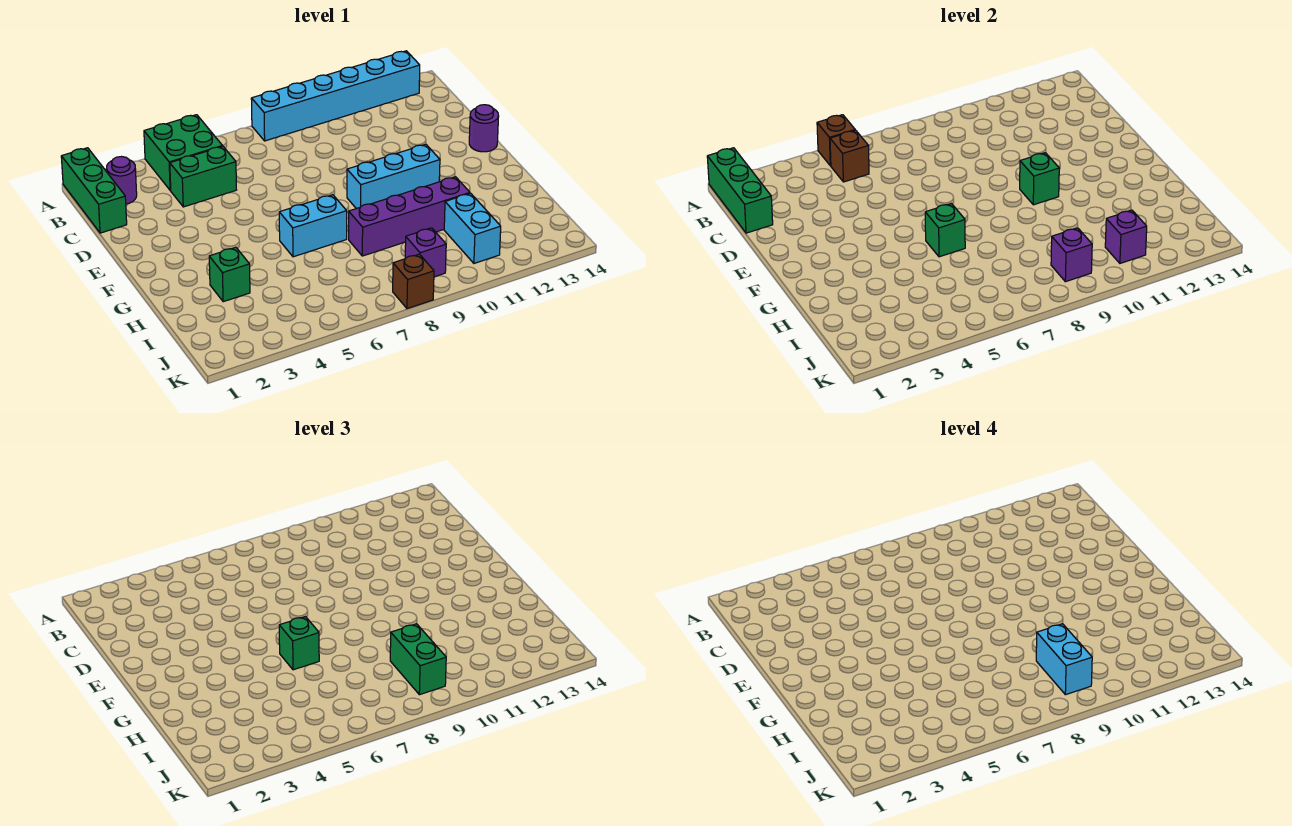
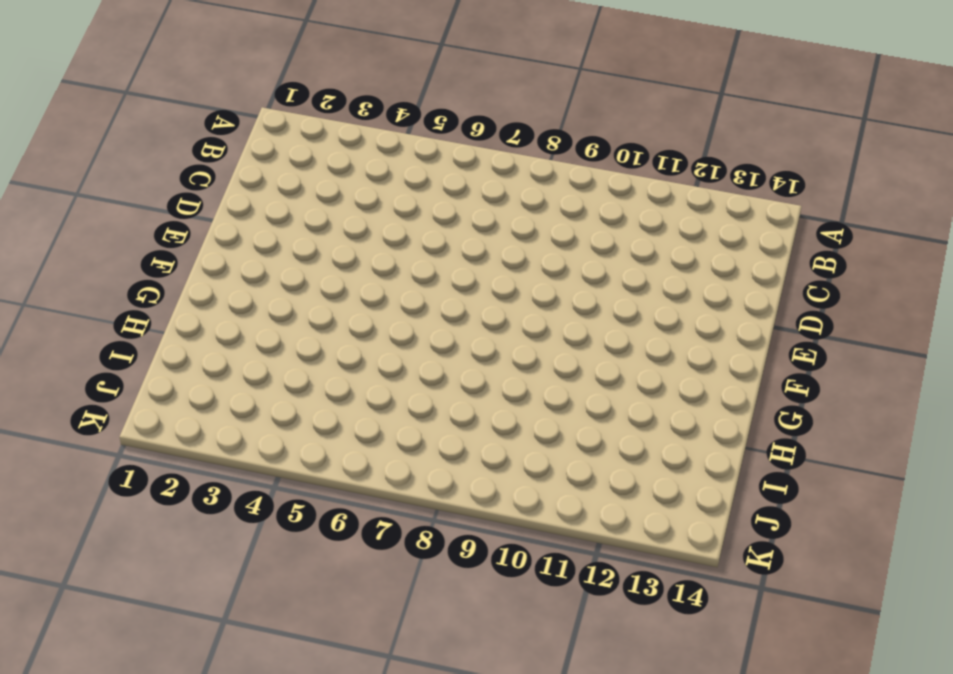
none -> green brick A1:C1 level 1
none -> green brick A4:B5 level 1
none -> cyan brick A8:A13 level 1

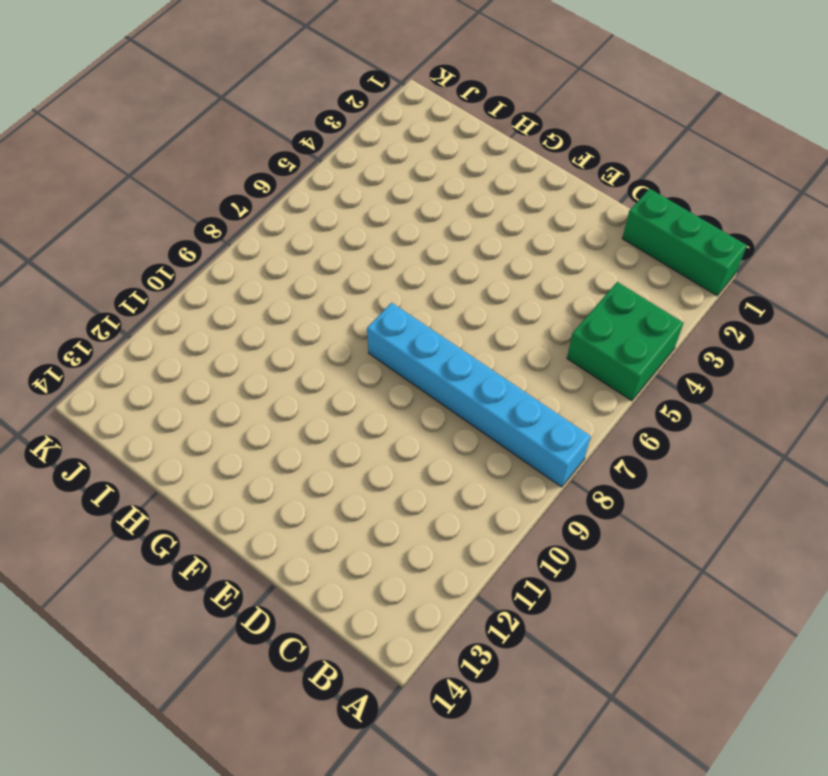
cyan brick A8:F8 level 1 -> cyan brick A8:A13 level 1
none -> purple round brick B2 level 1
none -> green brick C4:C5 level 1
none -> purple round brick E14 level 1

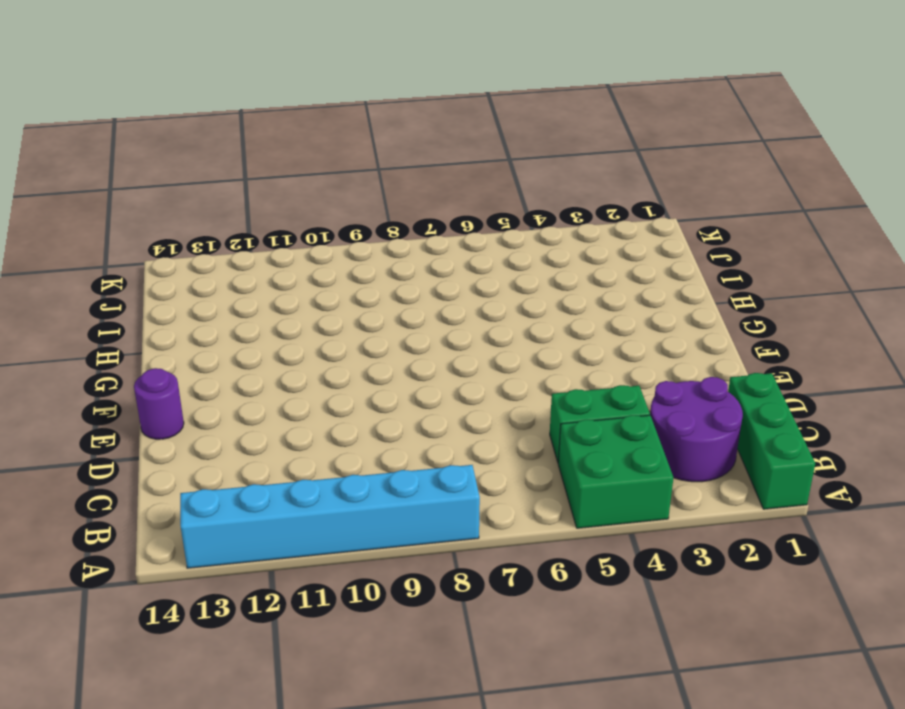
purple round brick B2:C3 level 1 -> purple round brick B2 level 1
none -> cyan brick F9:F11 level 1
none -> cyan brick G6:G7 level 1
none -> green brick H3 level 1

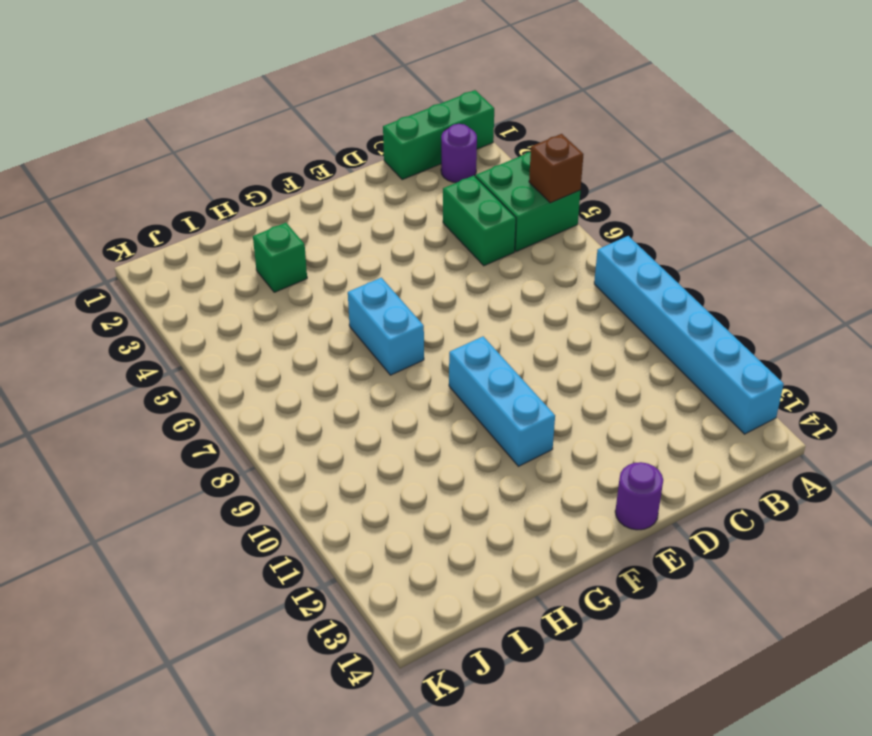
none -> purple brick H8:H11 level 1
none -> cyan brick I11:J11 level 1
none -> purple brick J9 level 1

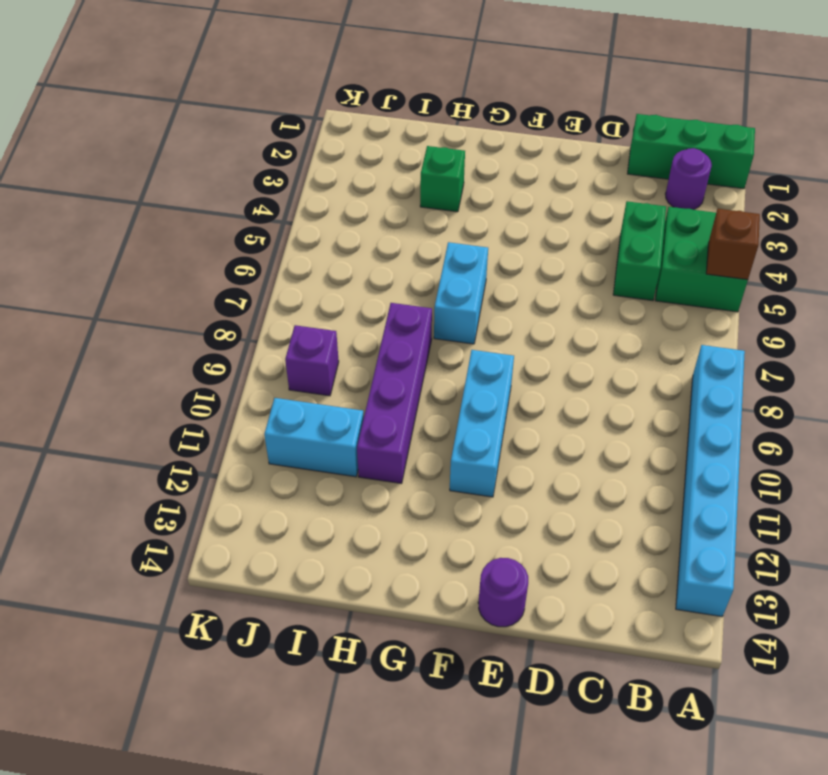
none -> brown brick K8 level 1
none -> green brick A1:C1 level 2
none -> brown brick B5 level 2

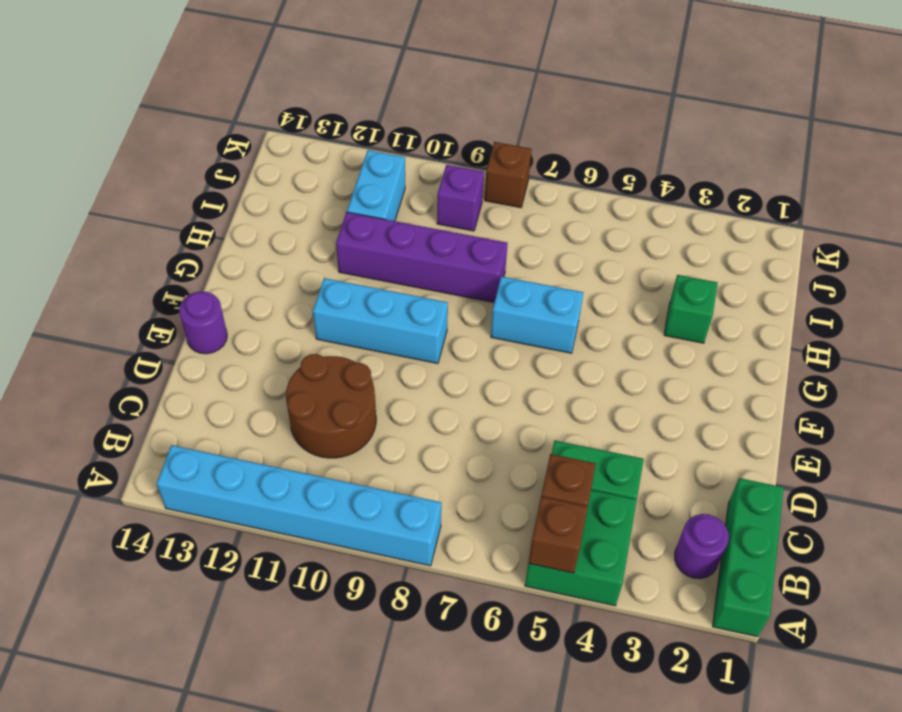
brown round brick C10:D11 level 1 -> none
none -> green brick A1:C1 level 2
none -> green brick F10 level 2
none -> green brick G6 level 2

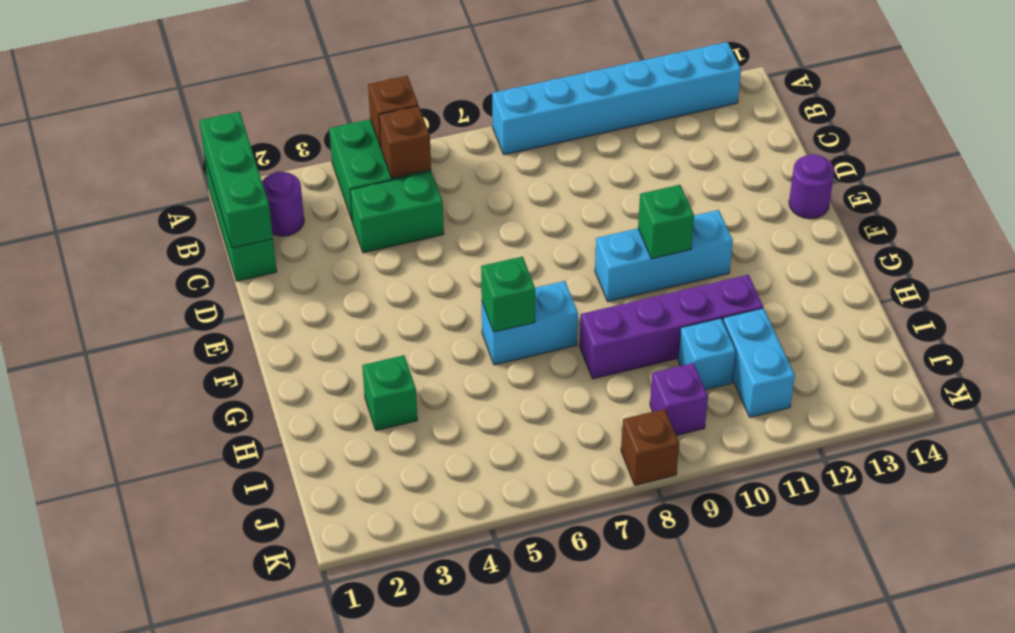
cyan brick I10 level 1 -> none
none -> purple brick J9 level 2
none -> purple brick J11 level 2
none -> green brick G6 level 3

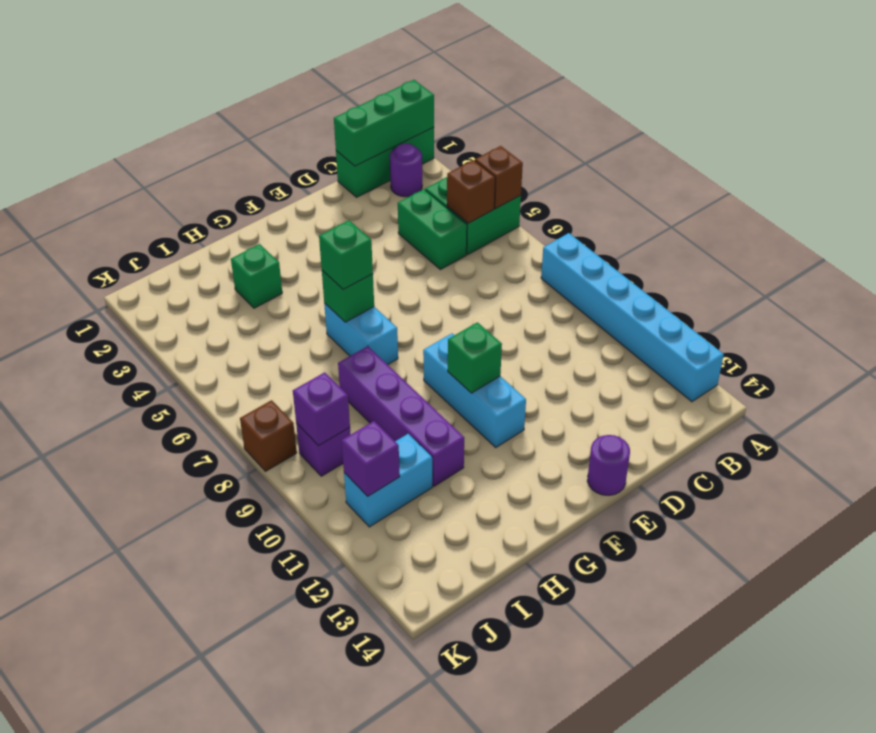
none -> green brick I9:J9 level 3
none -> cyan brick I9:J9 level 4

